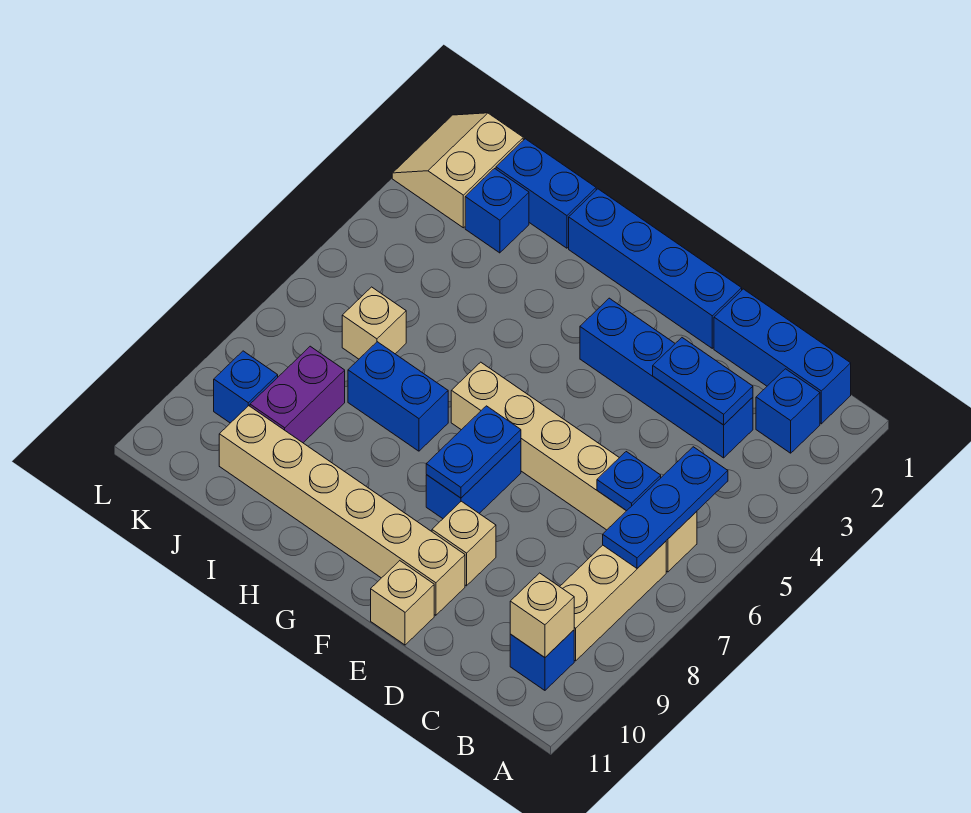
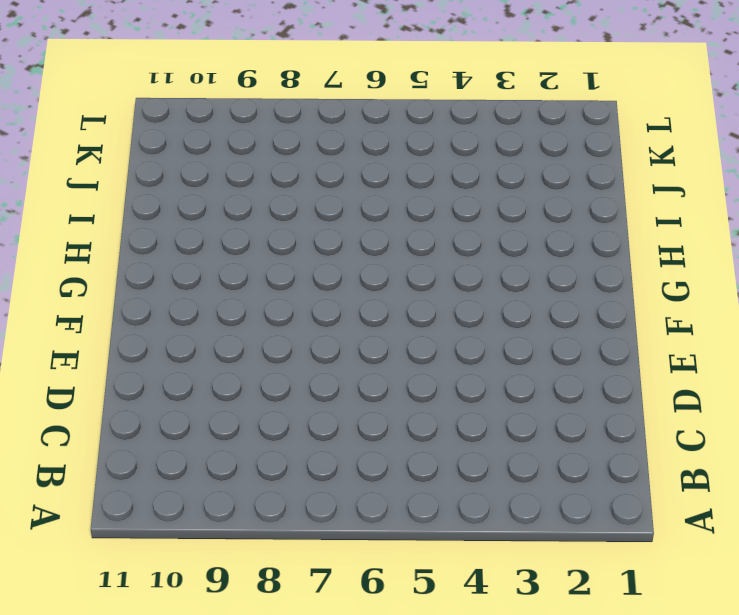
none -> blue brick B1:D1 level 1
none -> blue brick B2 level 1
none -> tan brick B6:G6 level 1

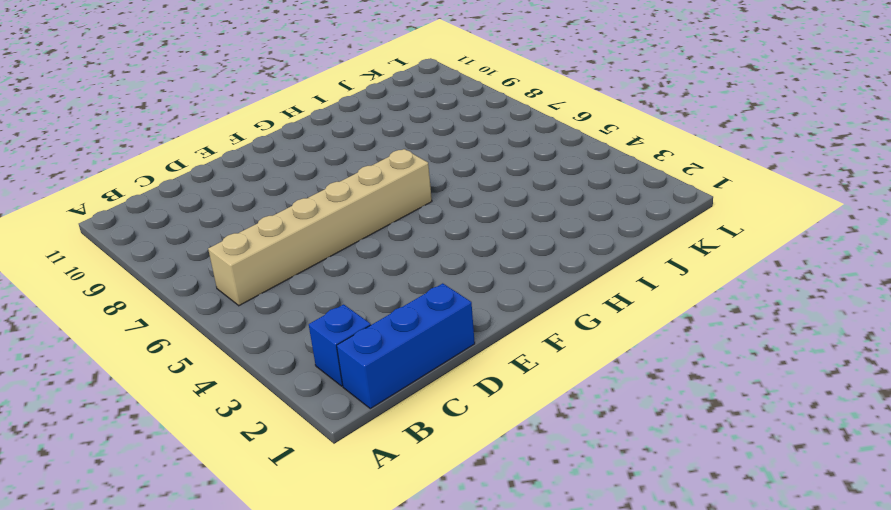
none -> tan brick B7:B9 level 1
none -> blue brick B10 level 1
none -> blue brick C3:F3 level 1

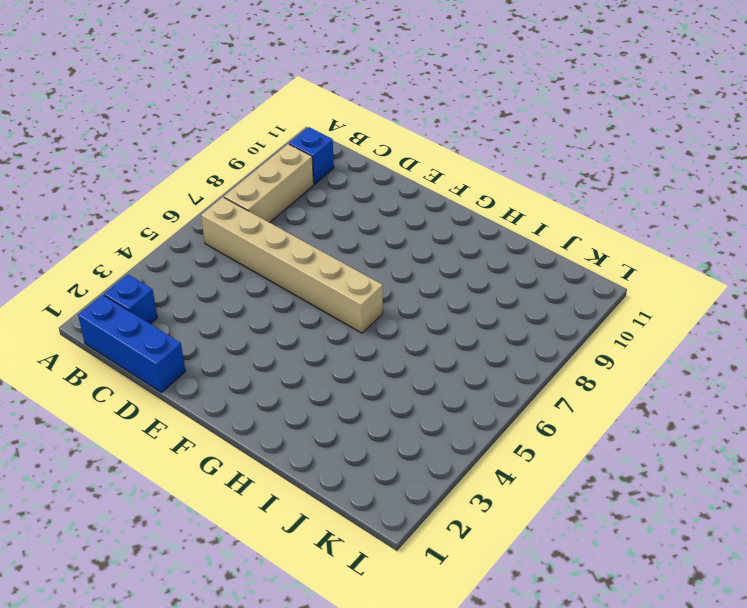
none -> blue brick C3:F3 level 1
none -> blue brick E1:H1 level 1
none -> tan brick E9 level 1

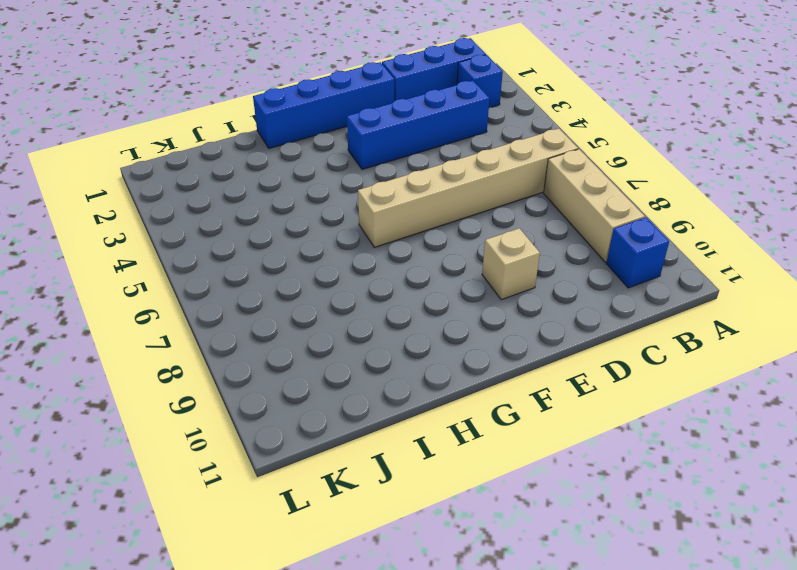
none -> tan brick E10:J10 level 1
none -> tan brick E11 level 1
none -> blue brick F7:F8 level 1

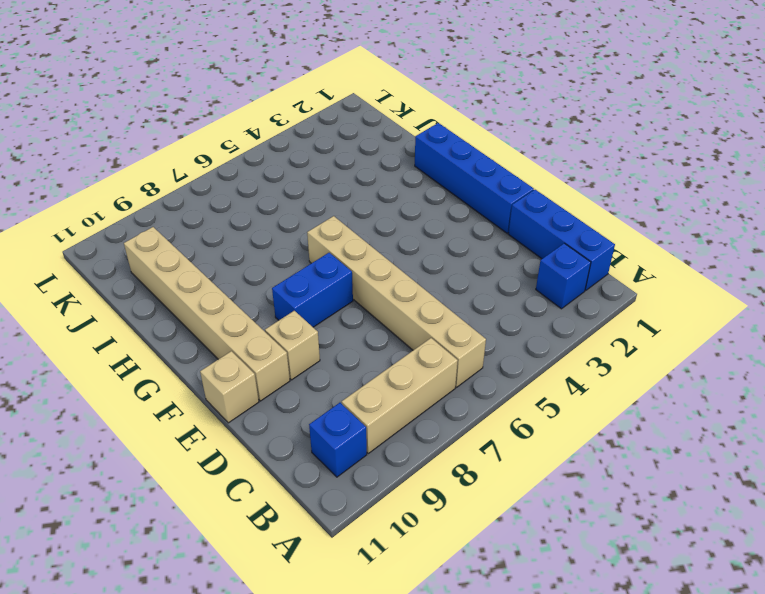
none -> blue brick C3:F3 level 1
none -> blue brick H7:I7 level 1
none -> blue brick I1:J1 level 1

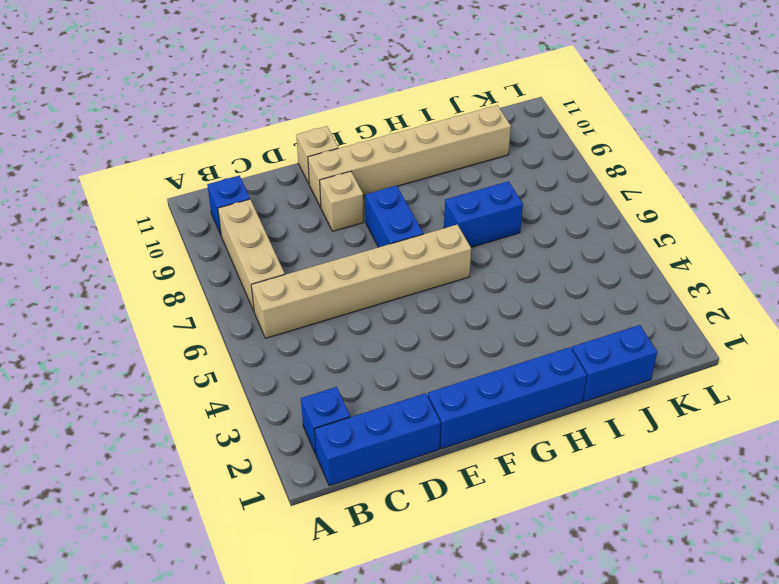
none -> blue brick C3:F3 level 1
none -> blue brick J2 level 1
none -> tan brick J6 level 1

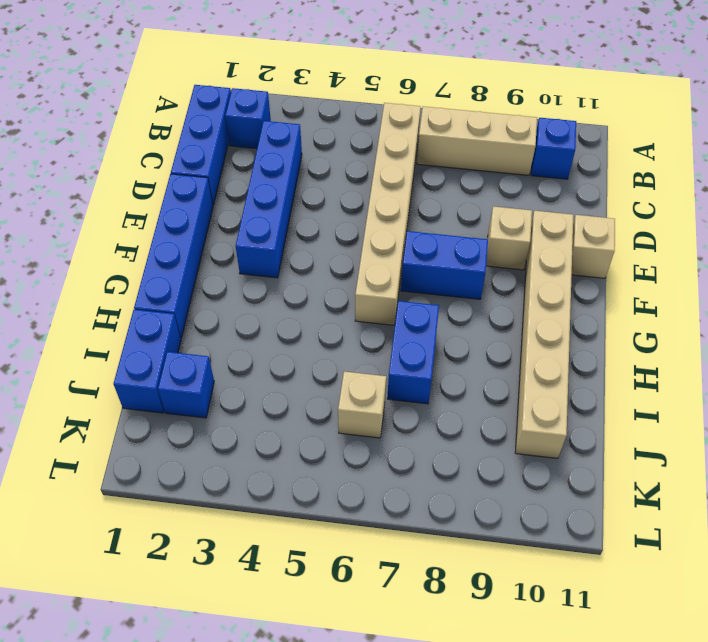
none -> purple brick J8:J9 level 1
none -> tan slope K1:L2 level 1 top K
none -> blue brick K9 level 1

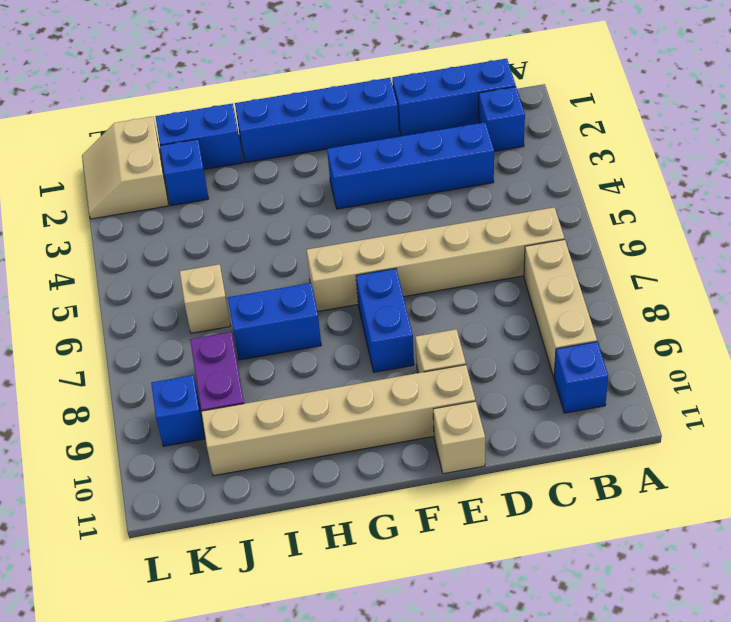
none -> blue plate B5:B7 level 2
none -> tan brick B10 level 2
none -> blue plate C3:D3 level 2

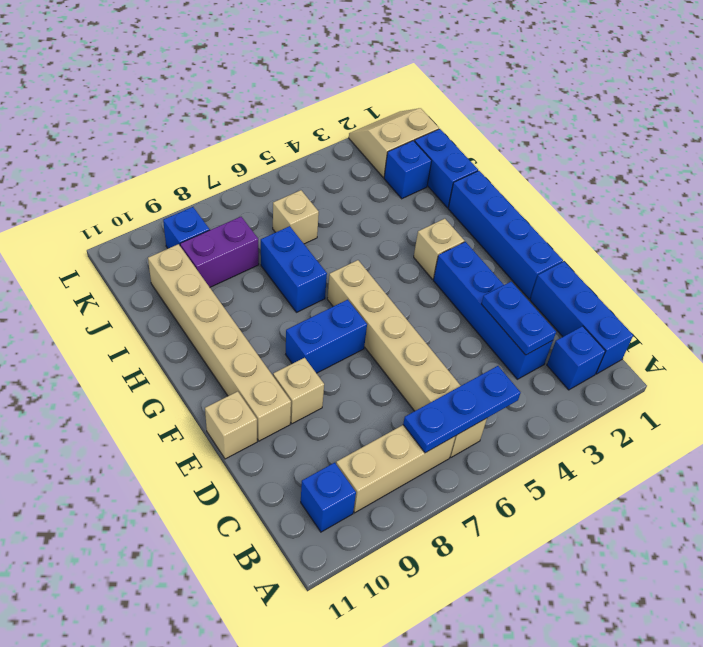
tan brick G3 level 1 -> tan brick B10 level 2
none -> blue plate C6 level 2
none -> blue plate F7:F8 level 2

